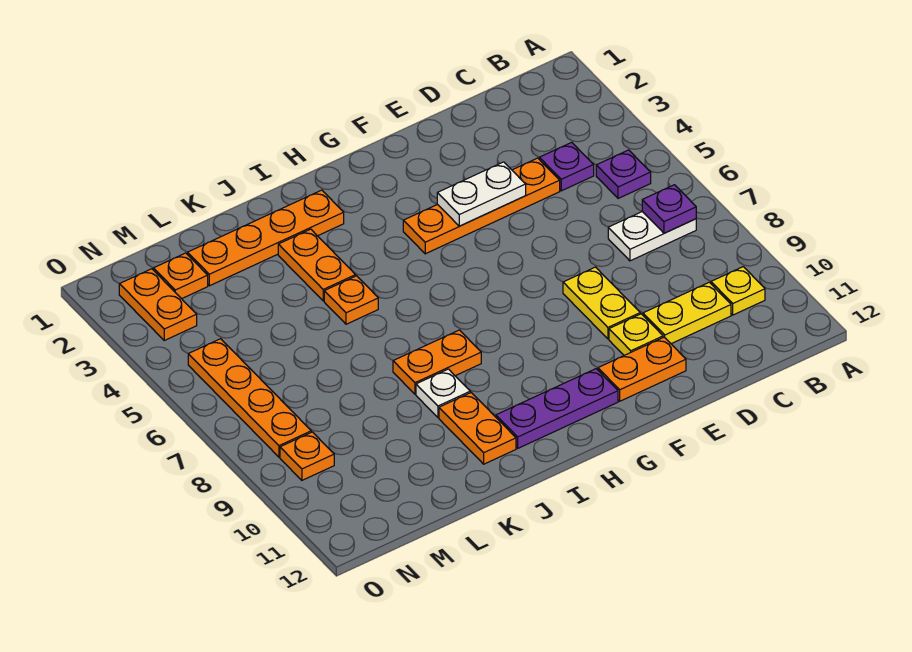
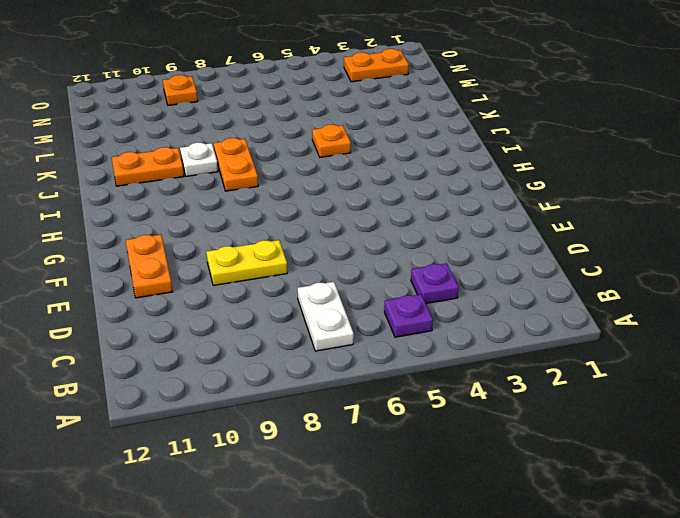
none -> yellow plate B10 level 1
none -> yellow plate C10:D10 level 1
none -> orange plate D4:G4 level 1

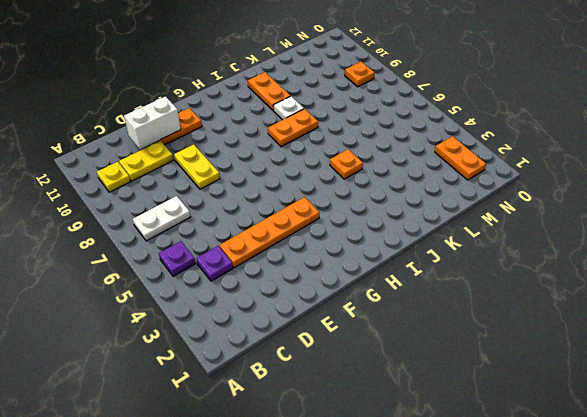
white brick D11:E11 level 2 -> none
none -> yellow plate E10 level 1
none -> purple plate G11:I11 level 1
none -> orange plate I2:L2 level 1

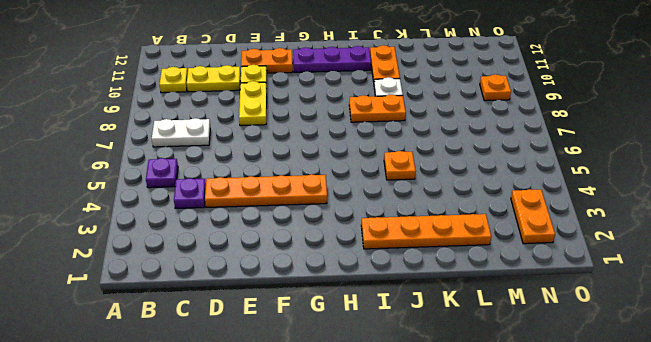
none -> orange plate J3:J4 level 1
none -> orange plate M2 level 1
none -> orange plate N5:N8 level 1

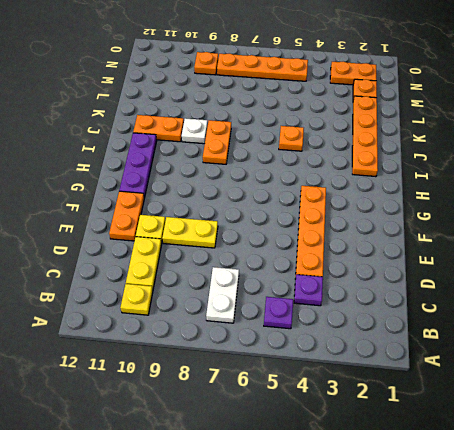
none -> orange plate J3:J4 level 1
none -> purple plate B7 level 2
none -> white plate E4:F4 level 2

